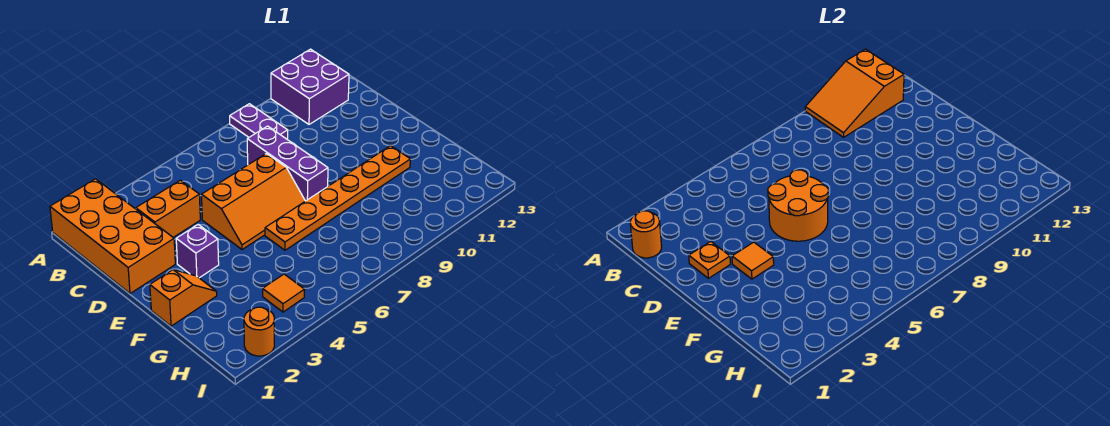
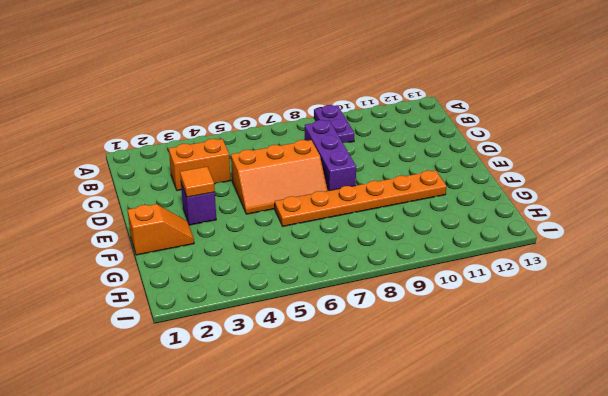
none -> orange brick A1:D2 level 1
none -> purple brick A11:B12 level 1
none -> orange tile H4 level 1

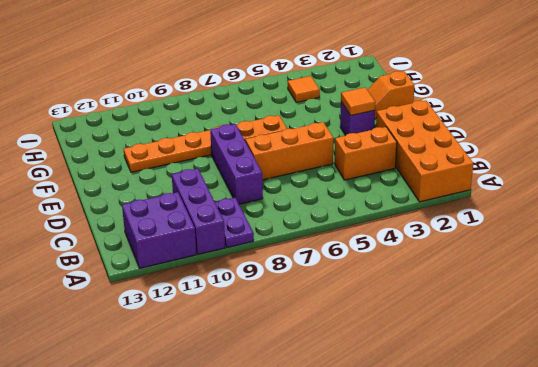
purple brick A10:C10 level 1 -> none
none -> orange round brick I2 level 1
none -> orange slope A10:B12 level 2 top 12
none -> orange round brick B1 level 2

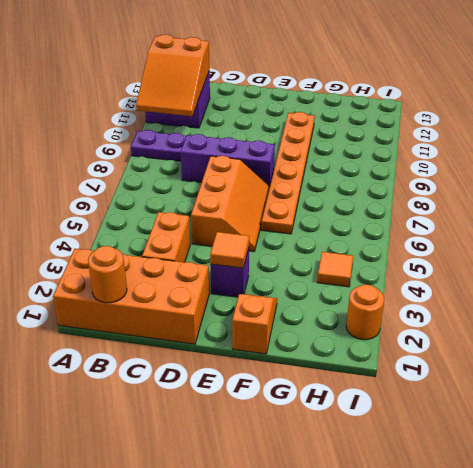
none -> orange plate D2 level 2
none -> orange round brick D5:E6 level 2

